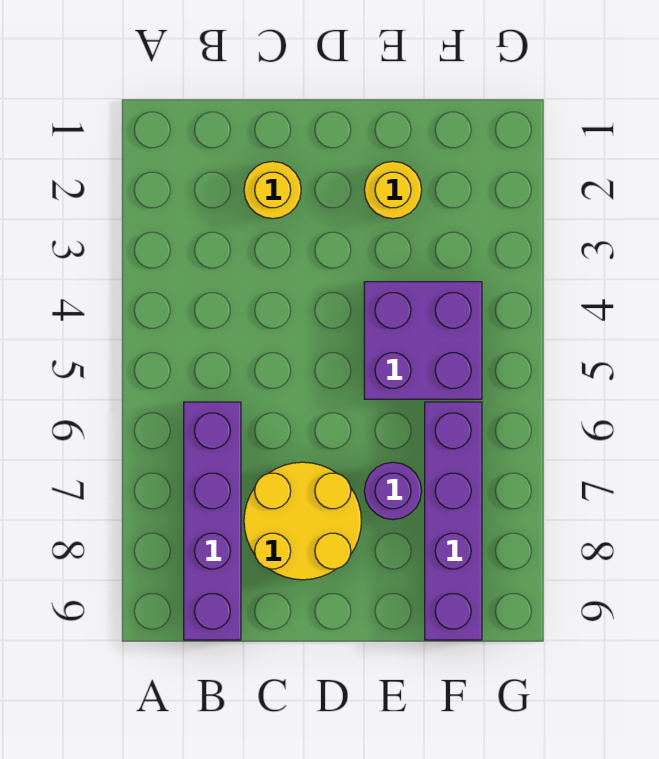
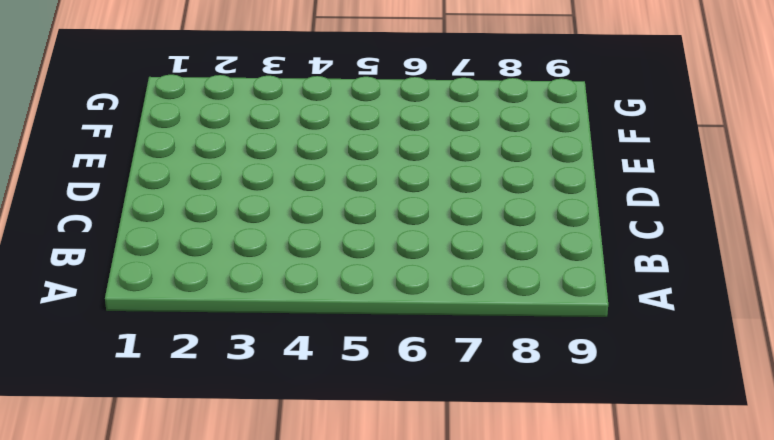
none -> purple brick B6:B9 level 1
none -> yellow round brick C2 level 1

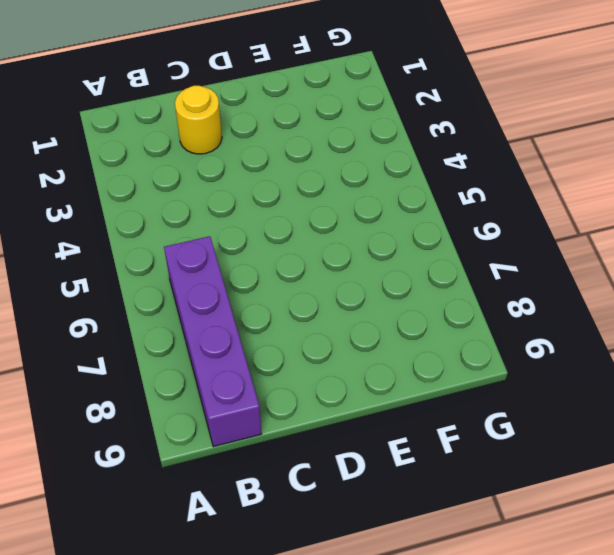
none -> yellow round brick C7:D8 level 1
none -> yellow round brick E2 level 1

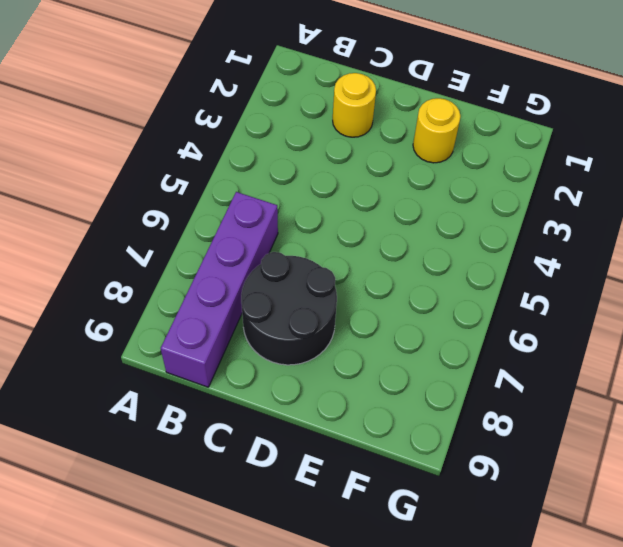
black round brick C7:D8 level 1 -> yellow round brick C7:D8 level 1
none -> purple brick E4:F5 level 1
none -> purple round brick E7 level 1

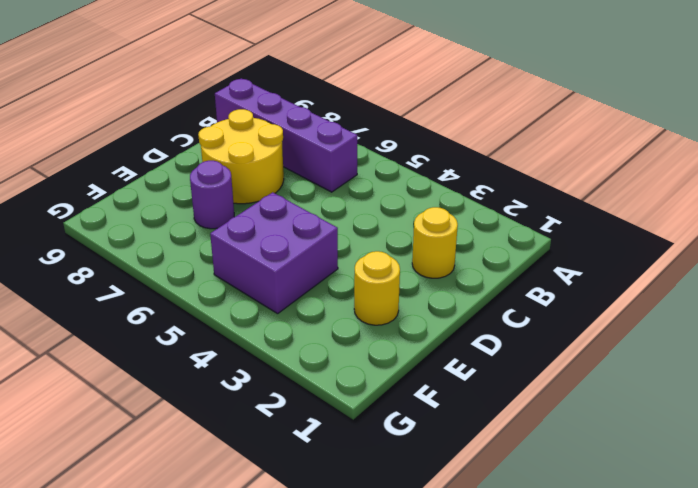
none -> purple brick F6:F9 level 1

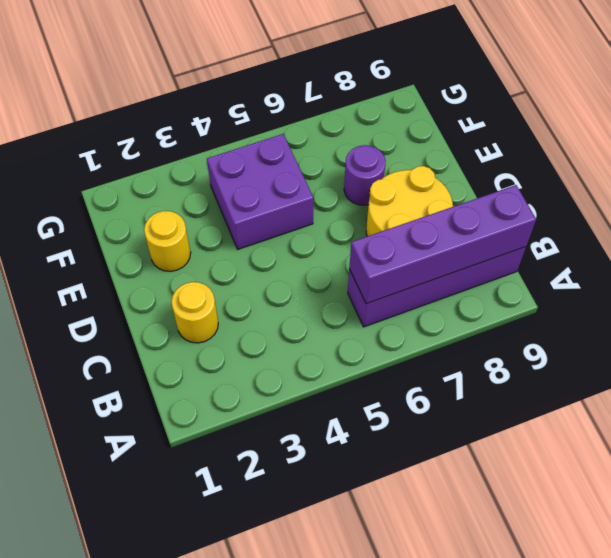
purple brick B6:B9 level 2 -> purple brick F6:F9 level 1

